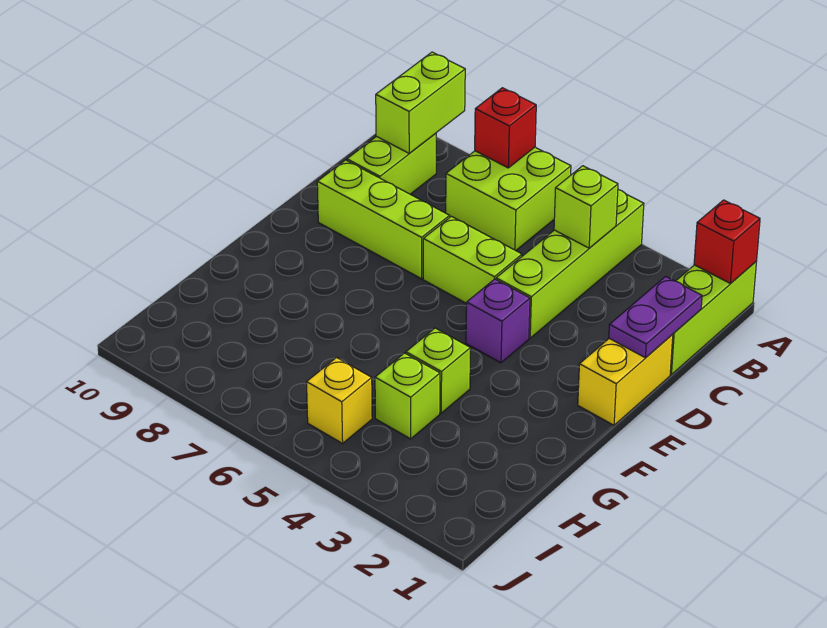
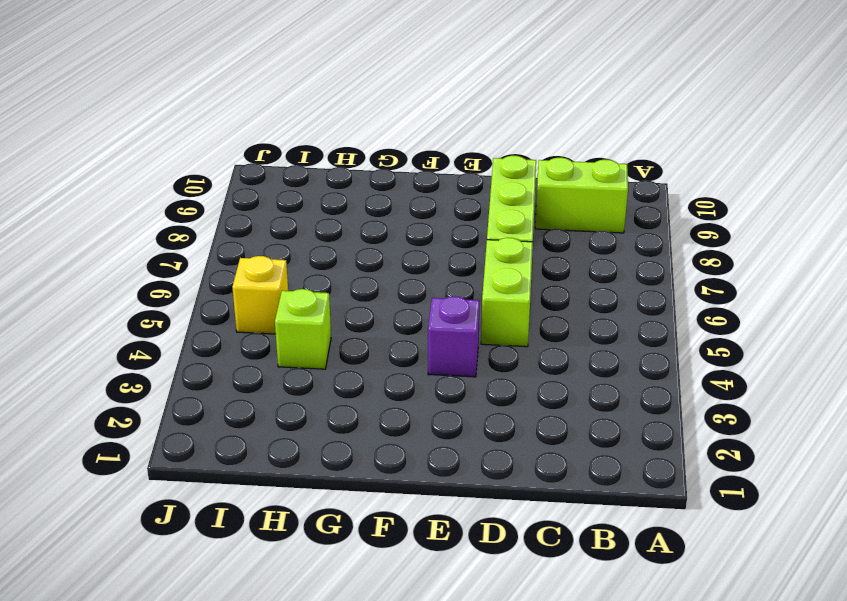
none -> lime brick A1:C1 level 1
none -> lime brick A4:D4 level 1
none -> lime brick A6:B7 level 1

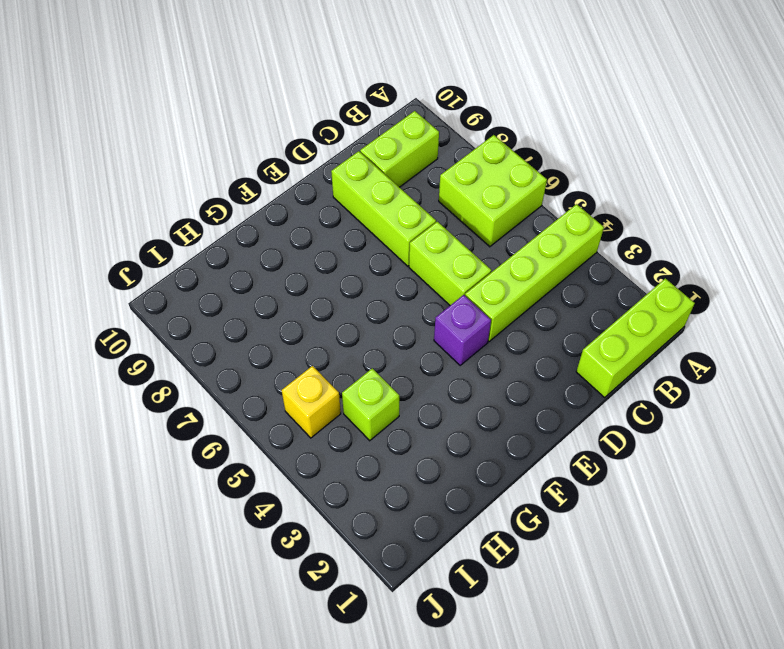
none -> yellow brick D1:E1 level 1
none -> lime brick G4 level 1
none -> red brick A1 level 2

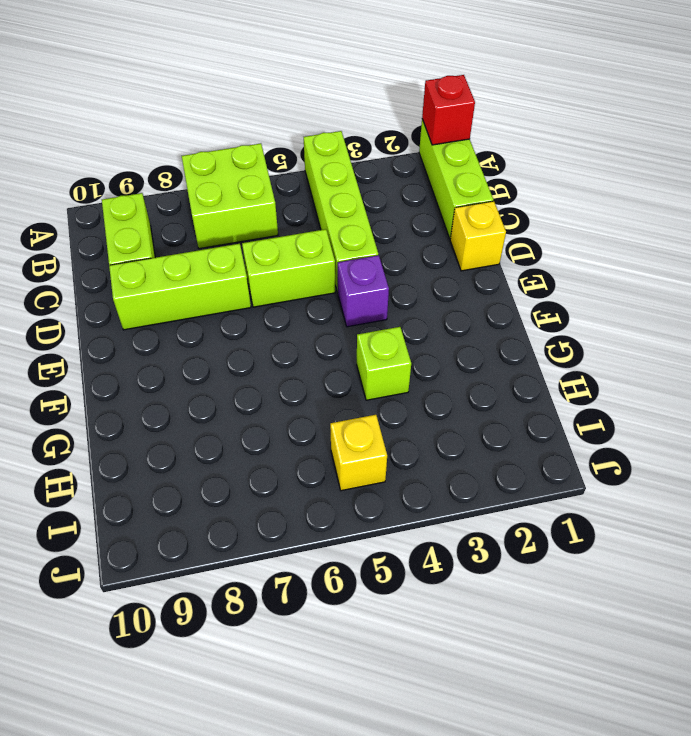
yellow brick D1 level 1 -> yellow brick D1:E1 level 1
none -> lime brick H4 level 1
none -> red brick A7 level 2
none -> lime brick A9:B9 level 2

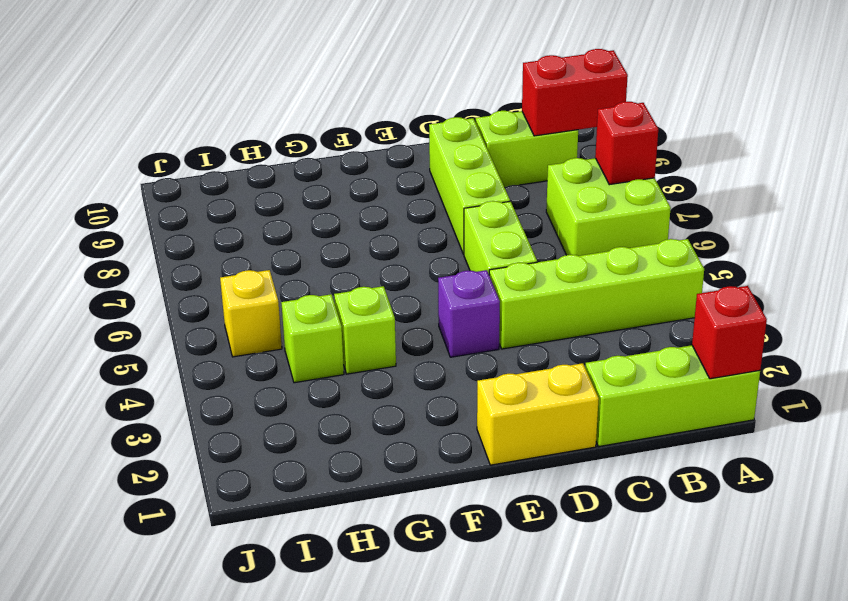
red brick A9:B9 level 2 -> lime brick A9:B9 level 2
none -> lime brick B4 level 2
none -> purple plate C1:D1 level 2

